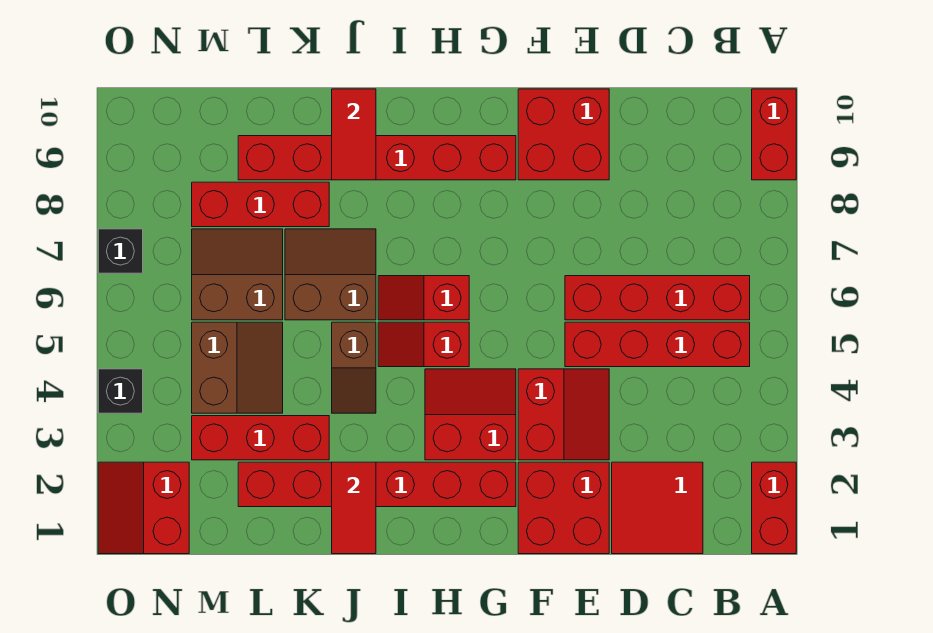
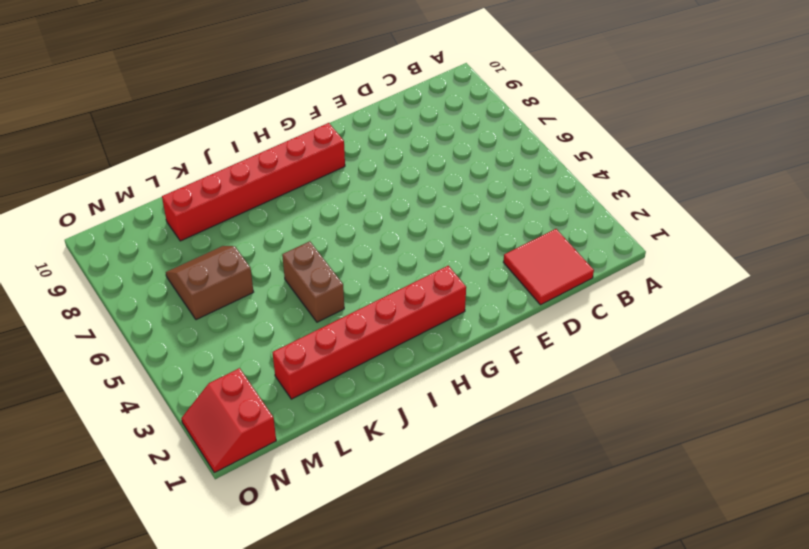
brown brick J4:J5 level 1 -> brown slope J4:J5 level 1 top 5
none -> red brick A1:A2 level 1
none -> red brick A9:A10 level 1
none -> red brick B5:E5 level 1

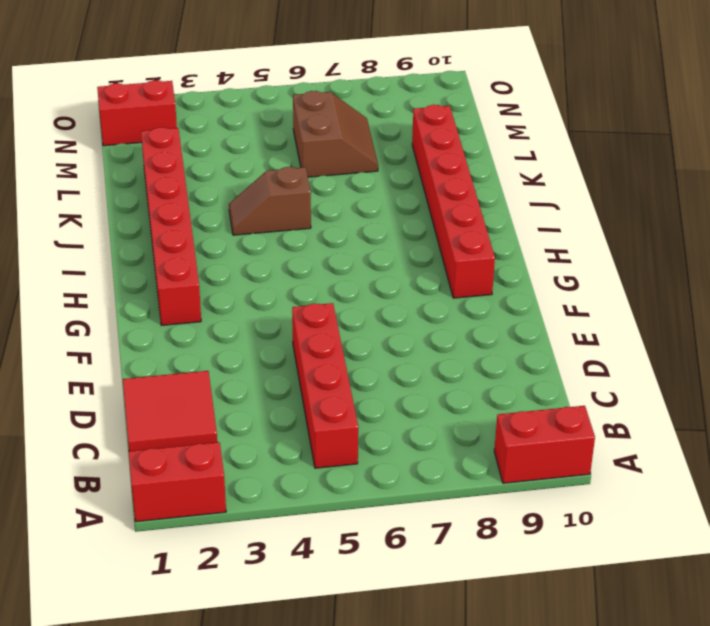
none -> red brick B6:E6 level 1
none -> red brick E1:F2 level 1
none -> red slope E3:F4 level 1 top F

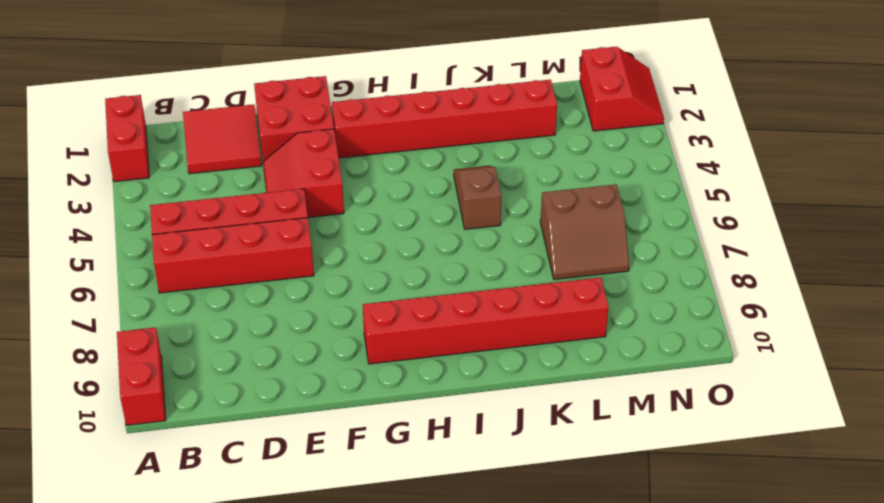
none -> red brick E9:F10 level 1
none -> red slope G3:H4 level 1 top 3
none -> red slope H5:I5 level 1 top H

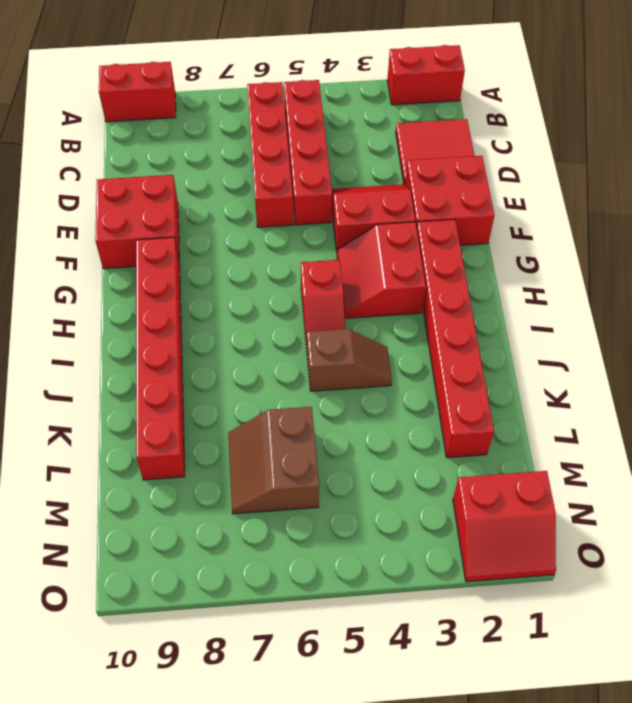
none -> red slope H6:I6 level 1 top H
none -> brown slope J6:K7 level 1 top 6
none -> red brick K3:M3 level 1

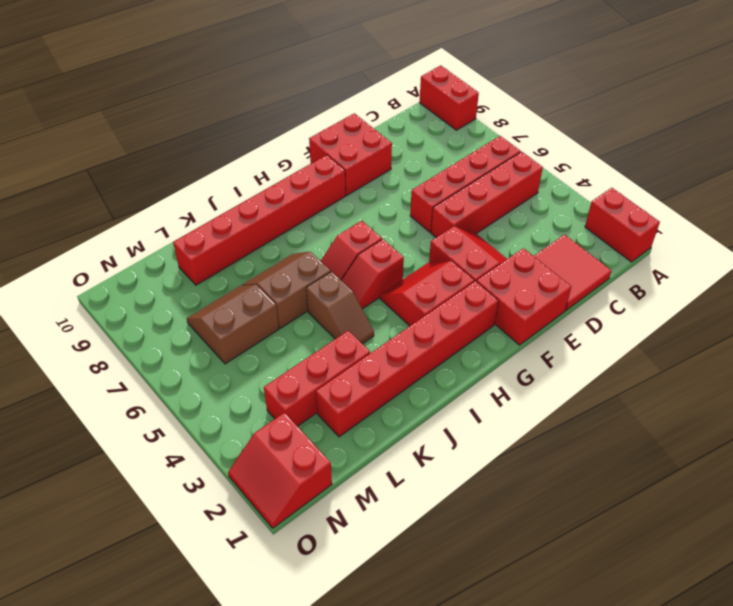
none -> red brick K8:M8 level 1
none -> brown slope L4:M5 level 1 top M
none -> black brick O4 level 1

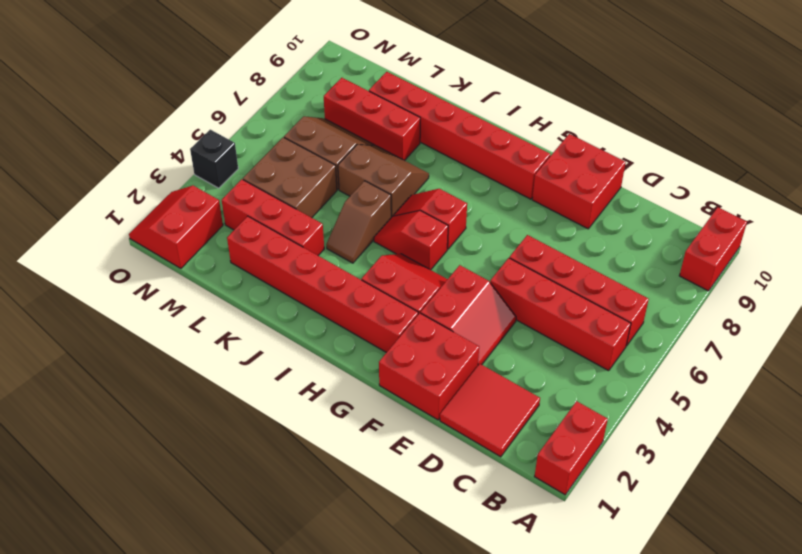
brown brick L4:M5 level 1 -> brown slope L4:M5 level 1 top M
none -> black brick O7 level 1
none -> red tile J1:J2 level 2
none -> red tile J9:J10 level 2

